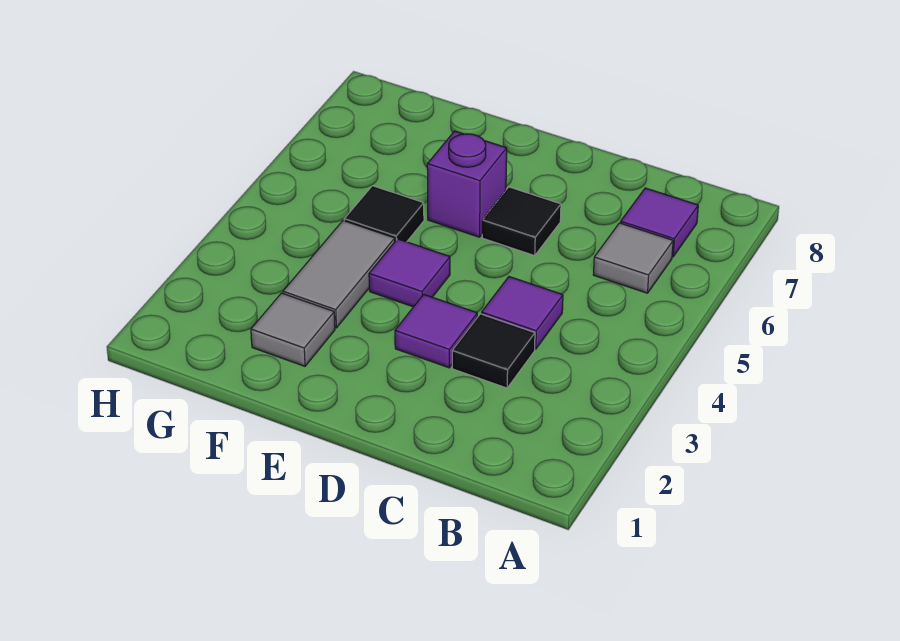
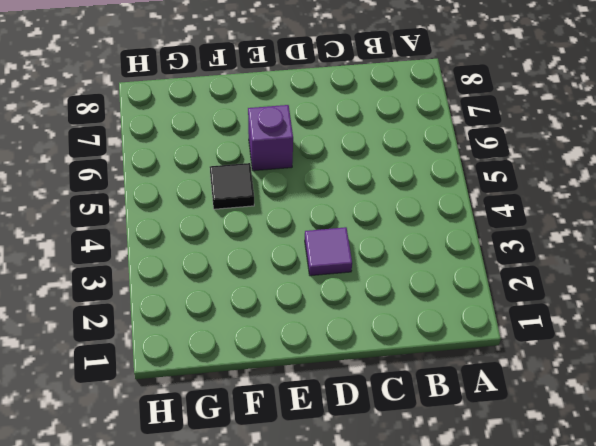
none -> grey tile B6 level 1
none -> purple tile B7 level 1

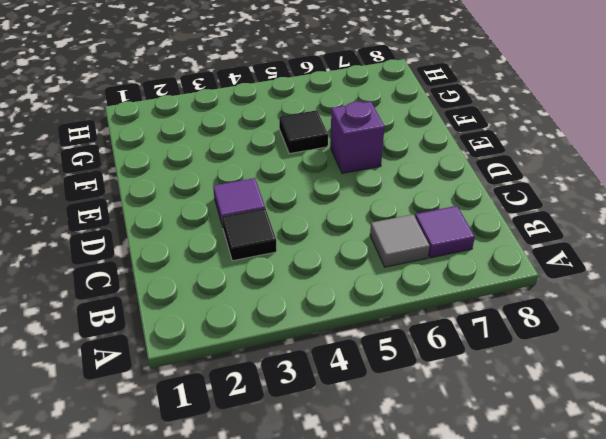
none -> purple tile C4 level 1
none -> black tile D6 level 1

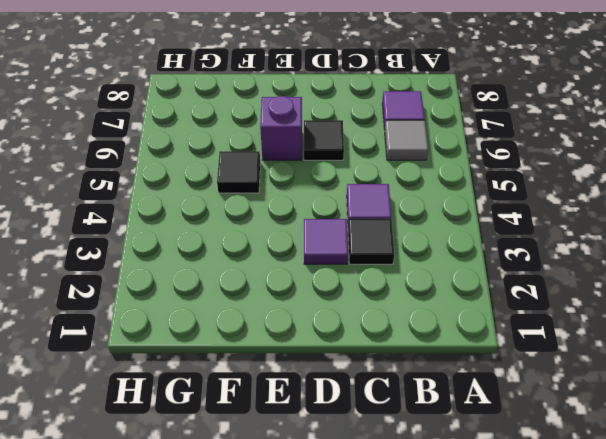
none -> purple tile E4 level 1
none -> grey tile F2 level 1

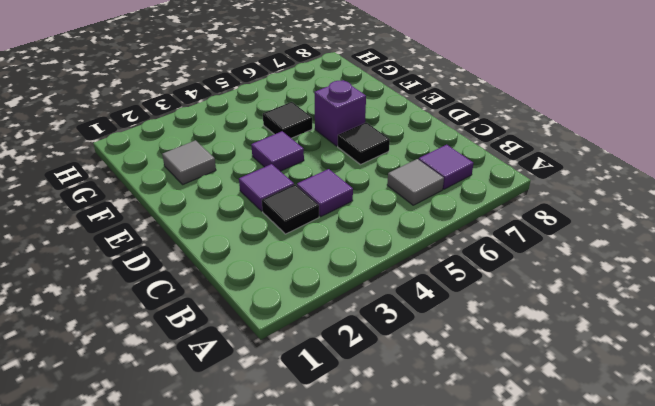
none -> grey tile F3:F4 level 1

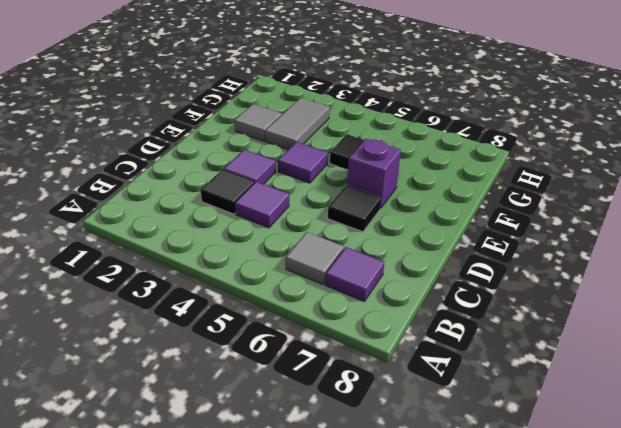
grey tile F3:G3 level 1 -> grey tile F3:F4 level 1

